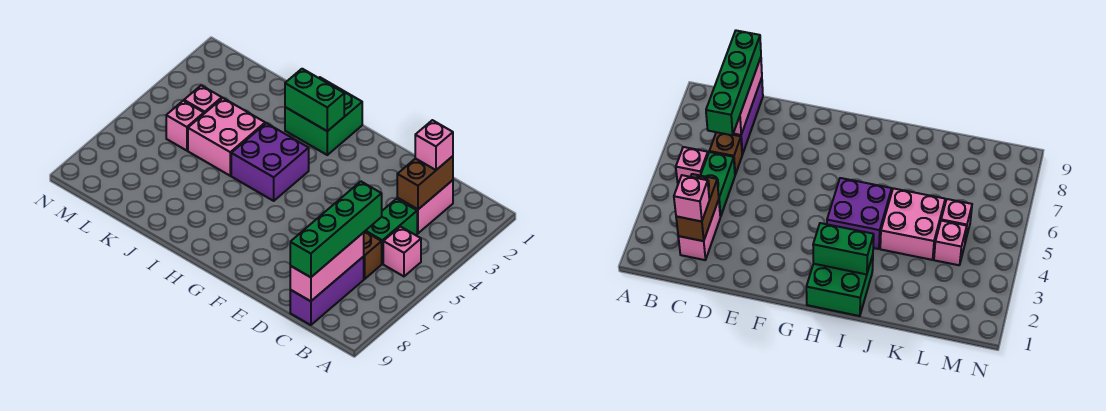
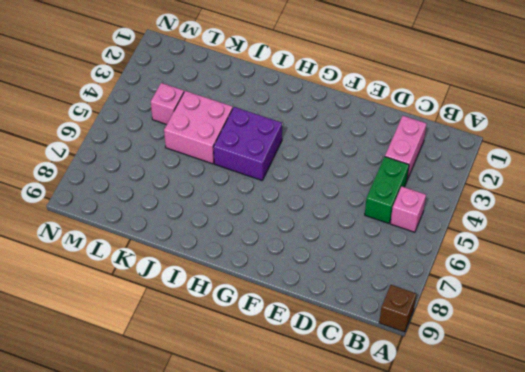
brown brick A9 level 1 -> brown brick C6 level 1
none -> purple brick C7:C9 level 1
none -> green brick H1:I2 level 1
none -> pink brick L5 level 1

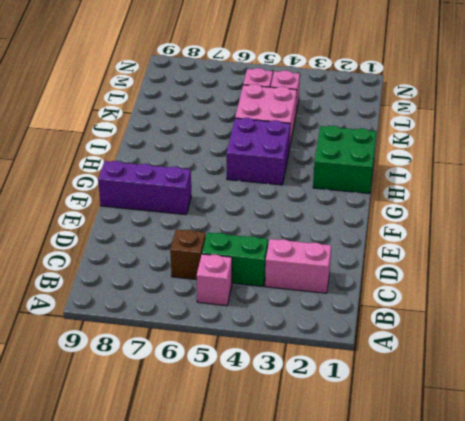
purple brick F7:F9 level 1 -> purple brick C7:C9 level 1
none -> brown brick C2:C3 level 2
none -> pink brick C7:C9 level 2
none -> green brick H2:I2 level 2

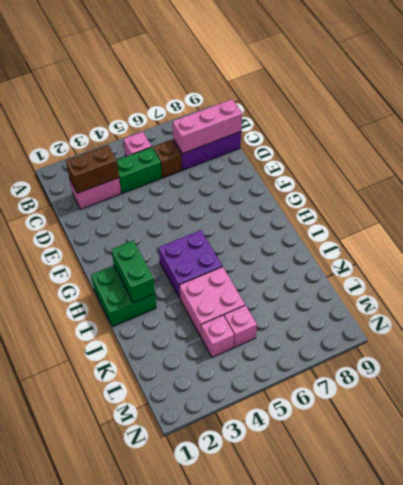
none -> pink brick C2 level 3
none -> green brick C6:C9 level 3

